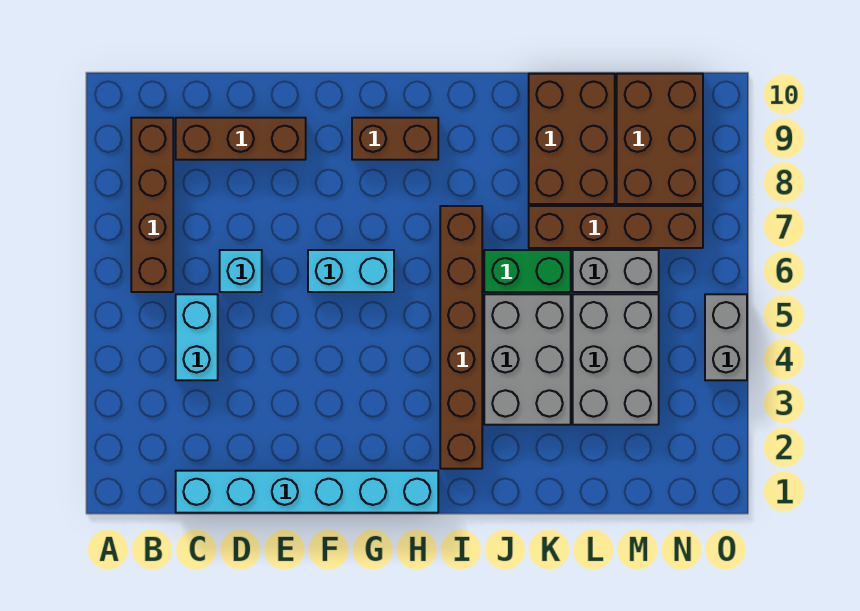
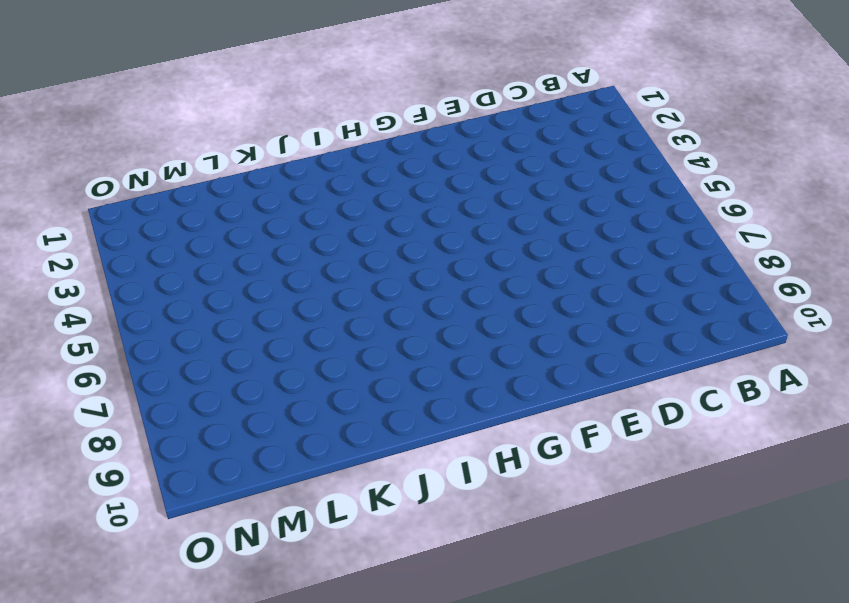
none -> brown brick B6:B9 level 1
none -> cyan brick C1:H1 level 1
none -> cyan brick C4:C5 level 1

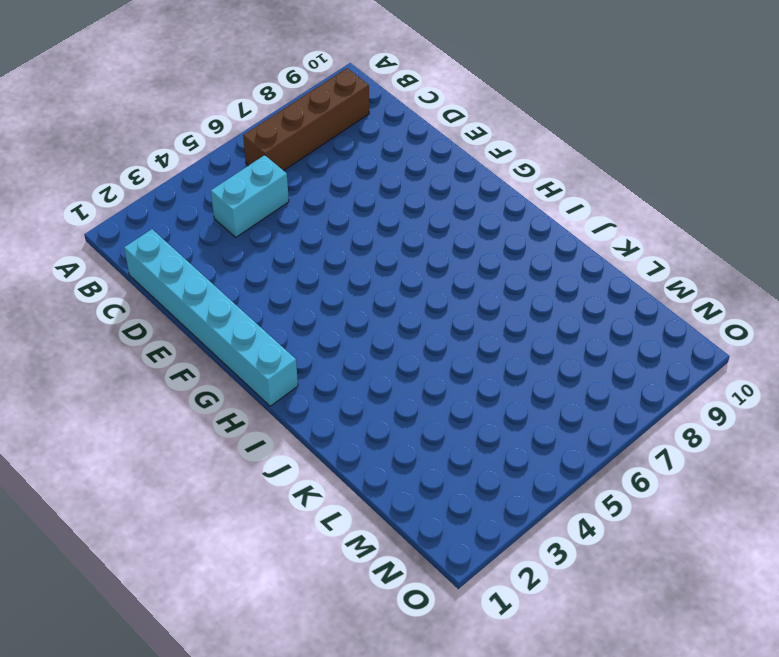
none -> brown brick C9:E9 level 1
none -> cyan brick D6 level 1
none -> cyan brick F6:G6 level 1

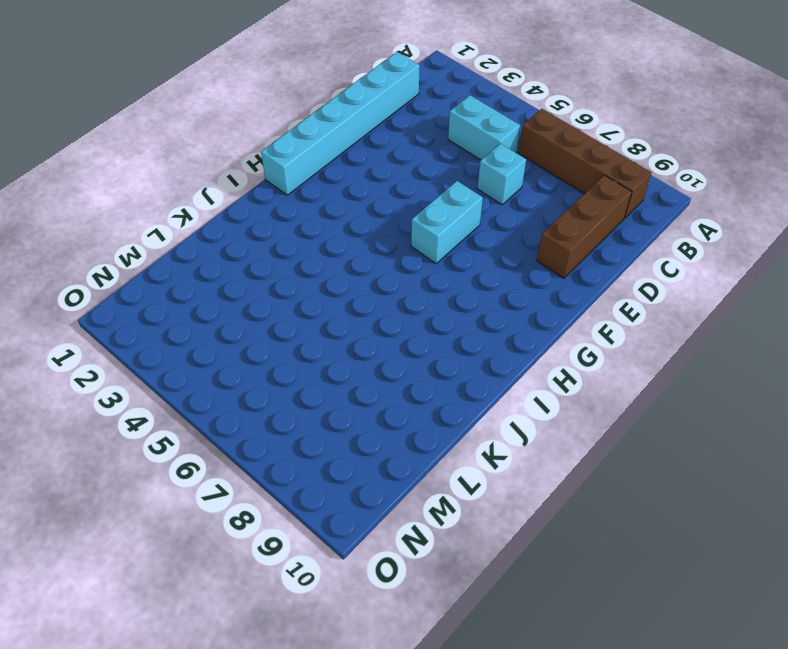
none -> brown brick G9:H9 level 1
none -> brown brick I2:I7 level 1
none -> grey brick J3:K5 level 1

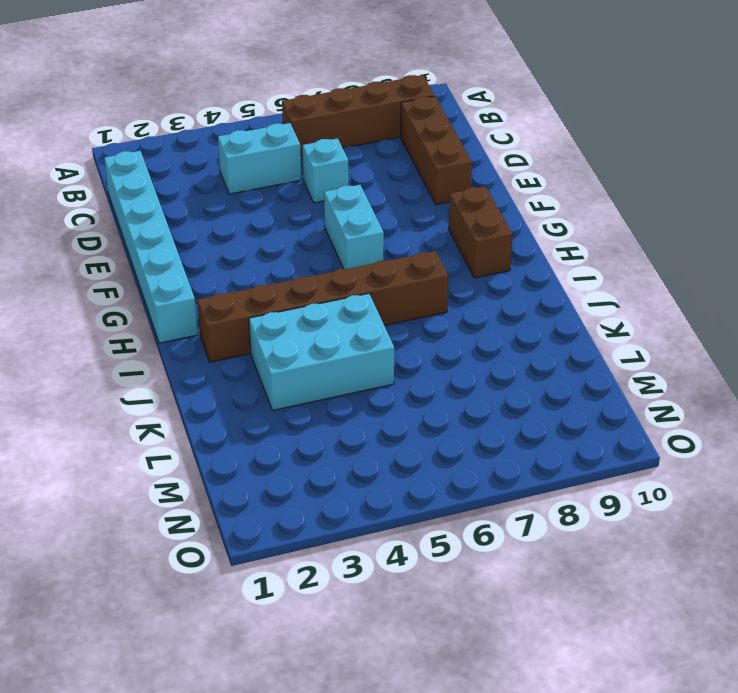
cyan brick J3:K5 level 1 -> grey brick J3:K5 level 1
none -> green brick J6:K6 level 1
none -> brown brick K7:N7 level 1
none -> brown brick K8:L10 level 1

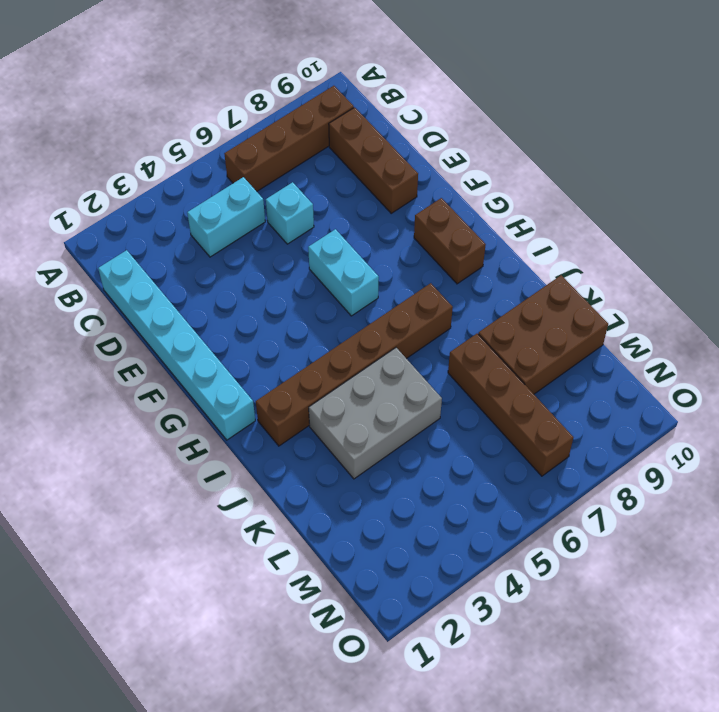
none -> green brick J6:K6 level 1
none -> grey brick L3:M5 level 1
none -> grey brick L6:M6 level 1

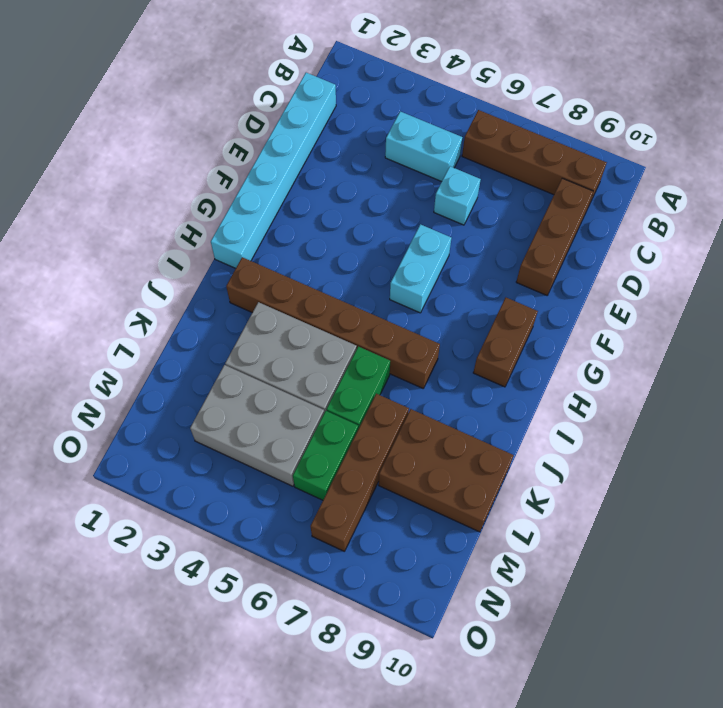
green brick L6:M6 level 1 -> grey brick L6:M6 level 1
none -> brown brick M8:N10 level 1
none -> grey brick O4:O5 level 1

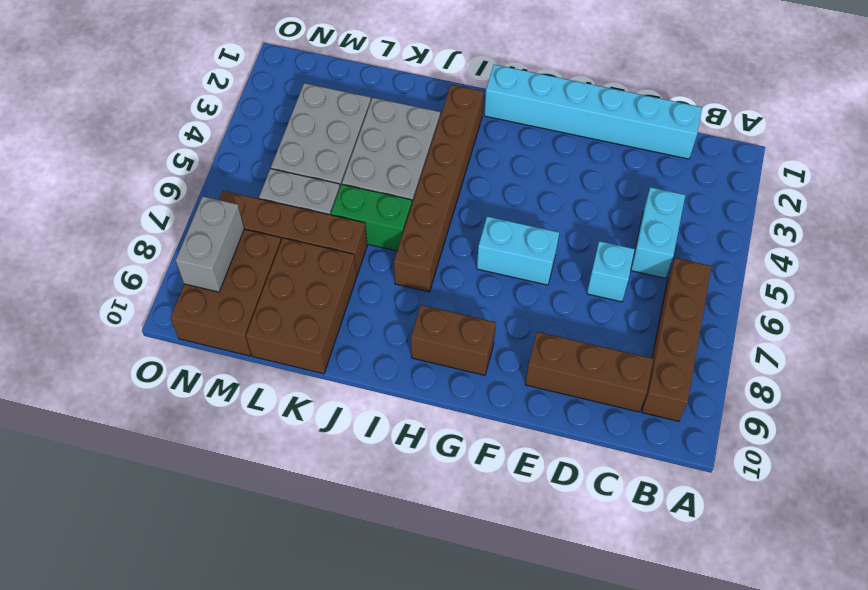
grey brick N8:N9 level 2 -> grey brick O4:O5 level 1

